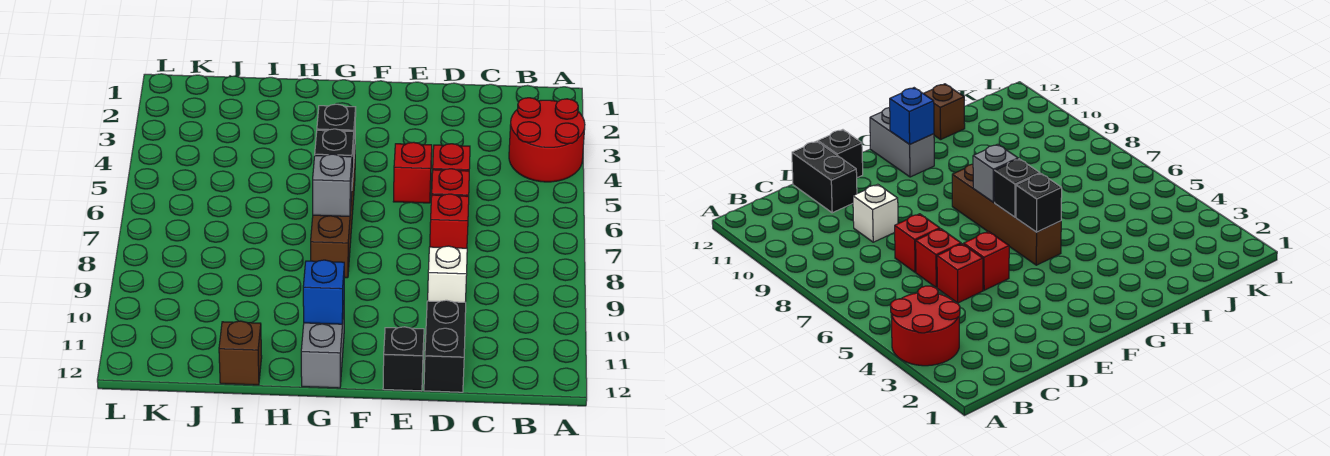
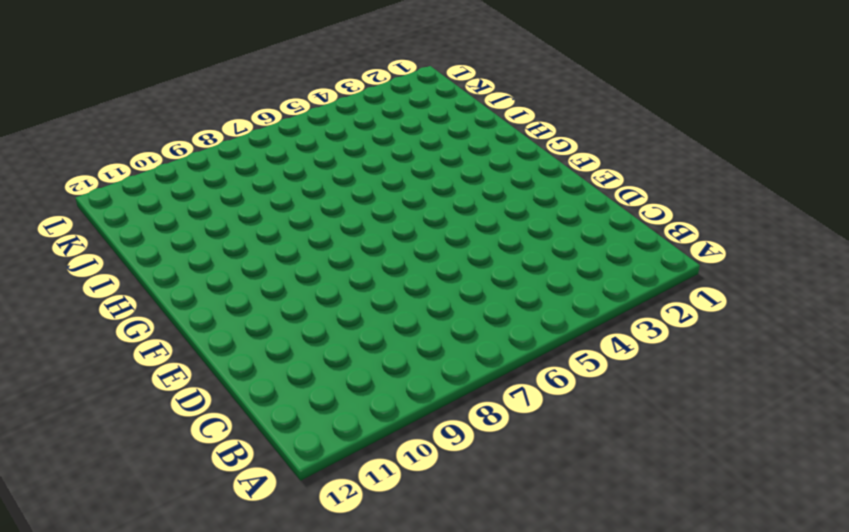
none -> red round brick A3:B4 level 1
none -> red brick D5 level 1
none -> red brick D6 level 1

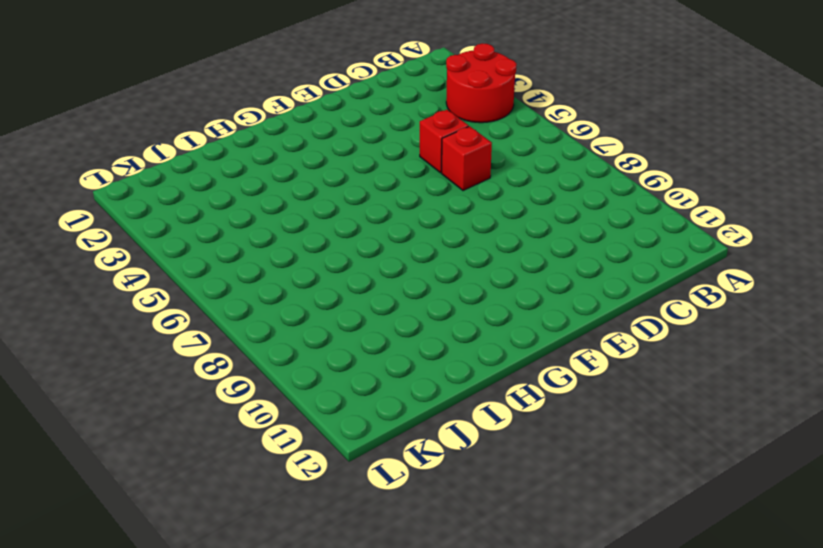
none -> red brick D7 level 1
none -> white brick D9 level 1
none -> black brick D11:D12 level 1

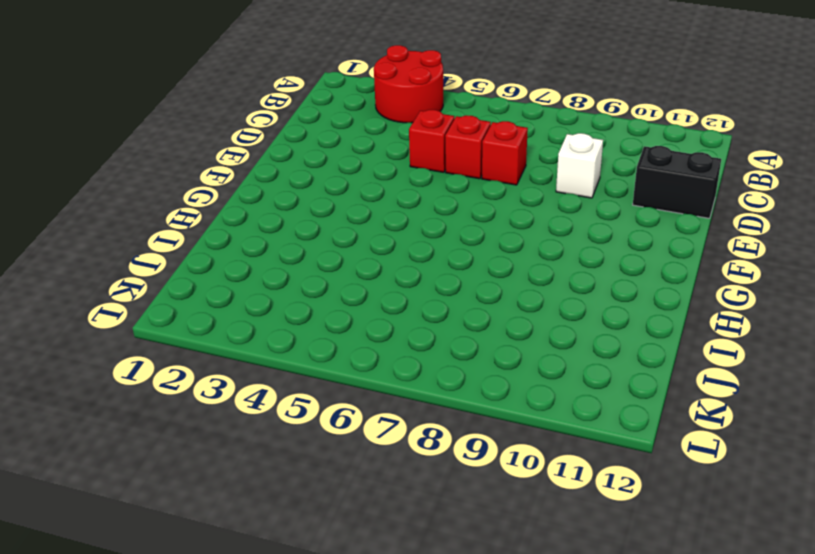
none -> red brick E5 level 1
none -> black brick E12 level 1
none -> brown brick G5:G8 level 1

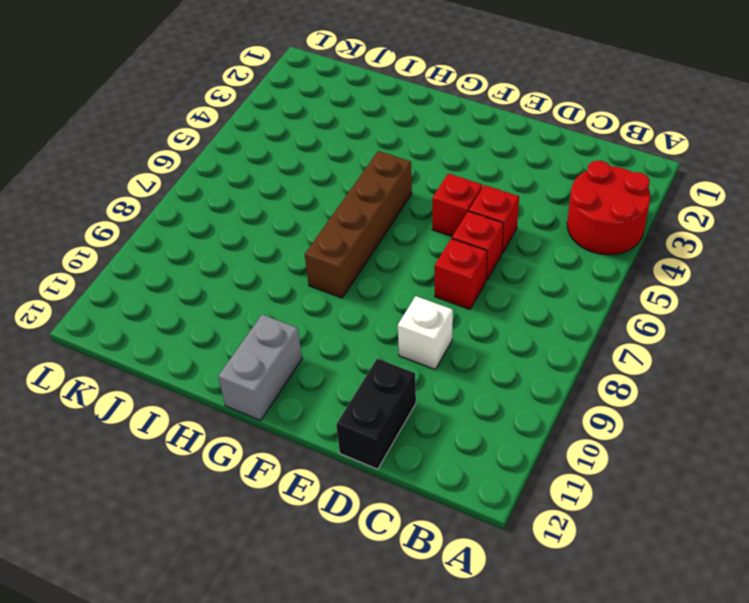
none -> black brick E12 level 1
none -> brown brick I12 level 1
none -> black brick G5 level 2

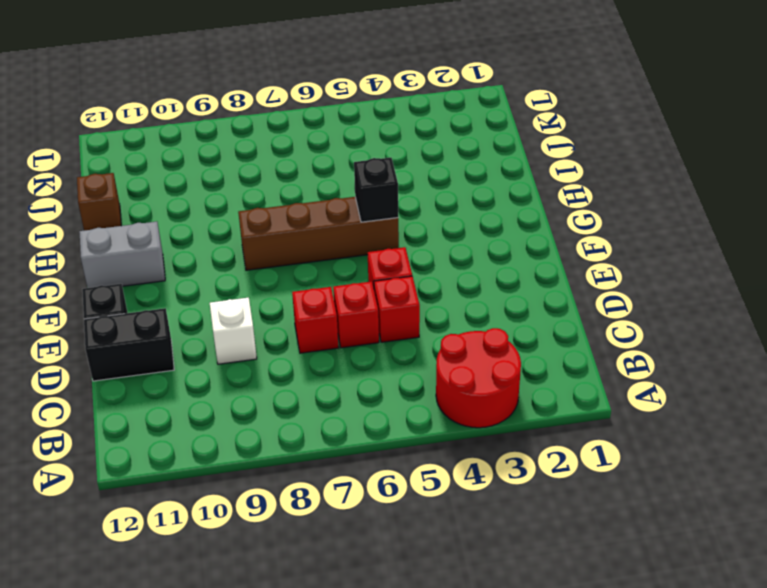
none -> black brick G6 level 2
none -> grey brick G7 level 2
none -> blue brick G11 level 2

